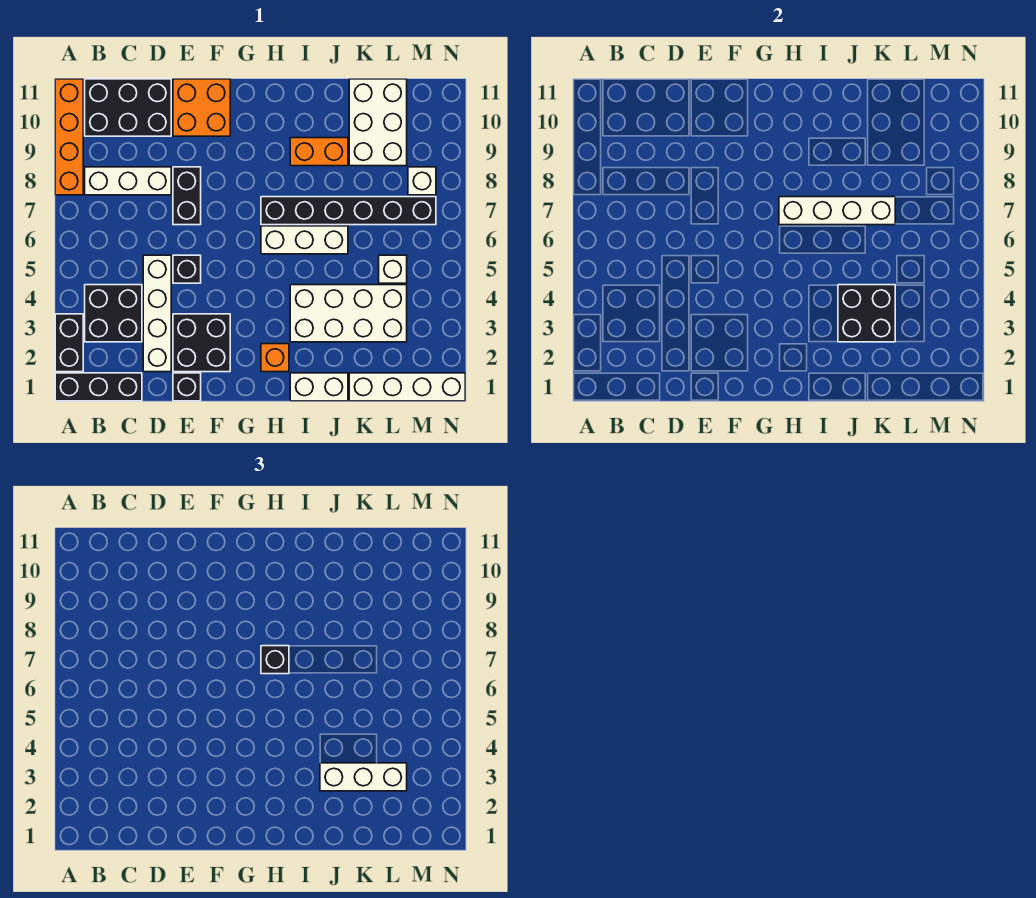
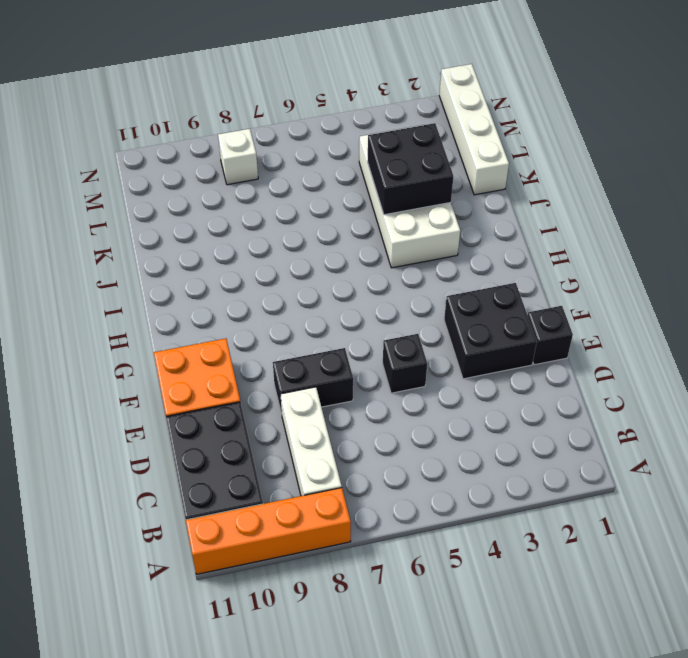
none -> black brick A1:C1 level 1
none -> black brick A2:A3 level 1
none -> black brick B3:C4 level 1

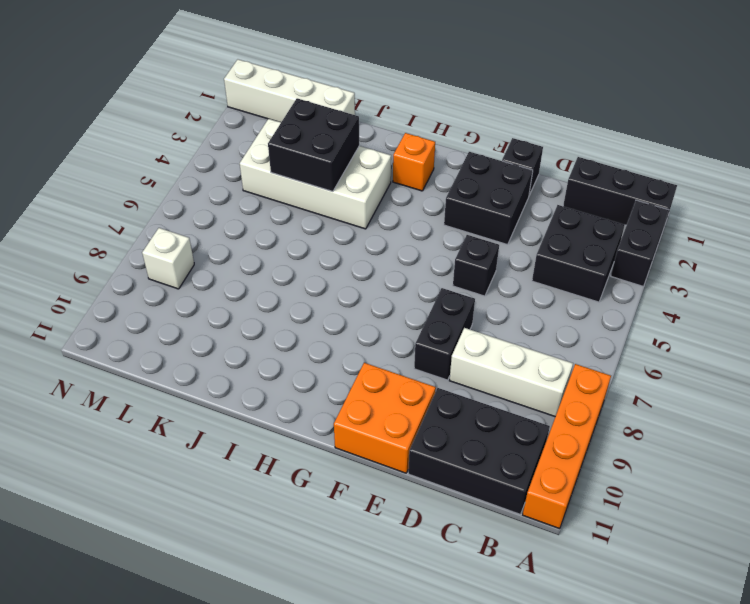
none -> white brick D2:D5 level 1
none -> white brick H6:J6 level 1
none -> black brick H7:M7 level 1

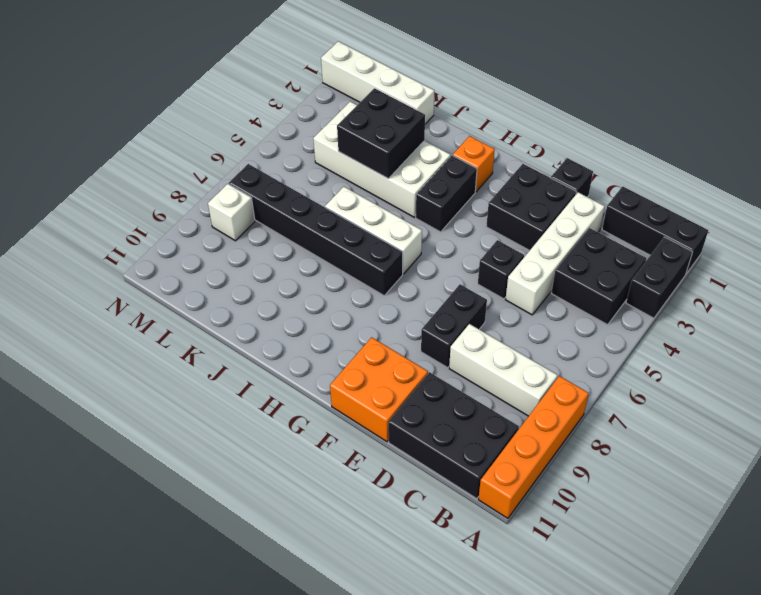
black brick H3:H4 level 1 -> none
none -> white brick I1:J1 level 1
none -> orange brick I9:J9 level 1
none -> white brick K9:L11 level 1

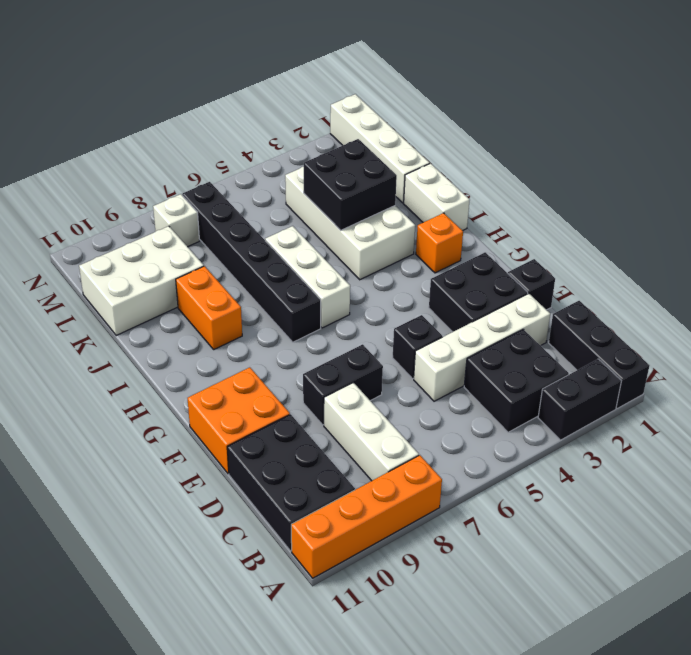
none -> white brick L5 level 1
none -> white brick H7:K7 level 2
none -> black brick H7 level 3

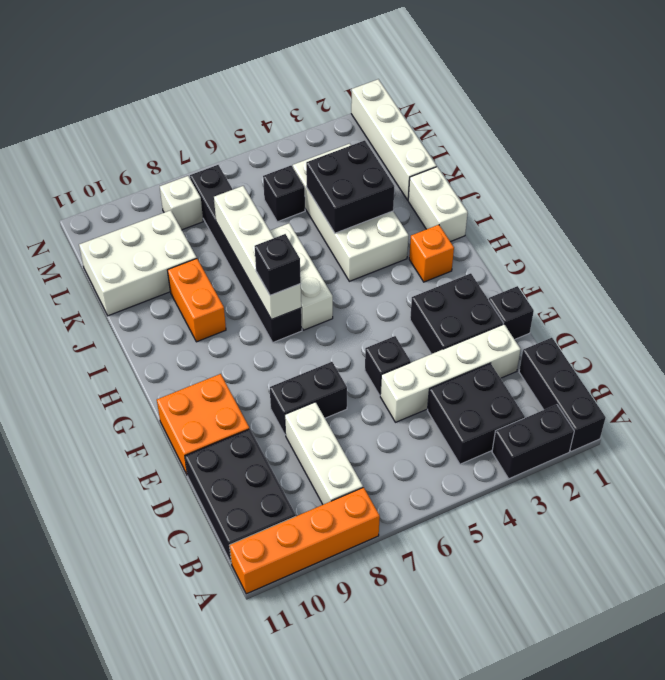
black brick L5 level 1 -> white brick L5 level 1
none -> white brick J3:L3 level 3

